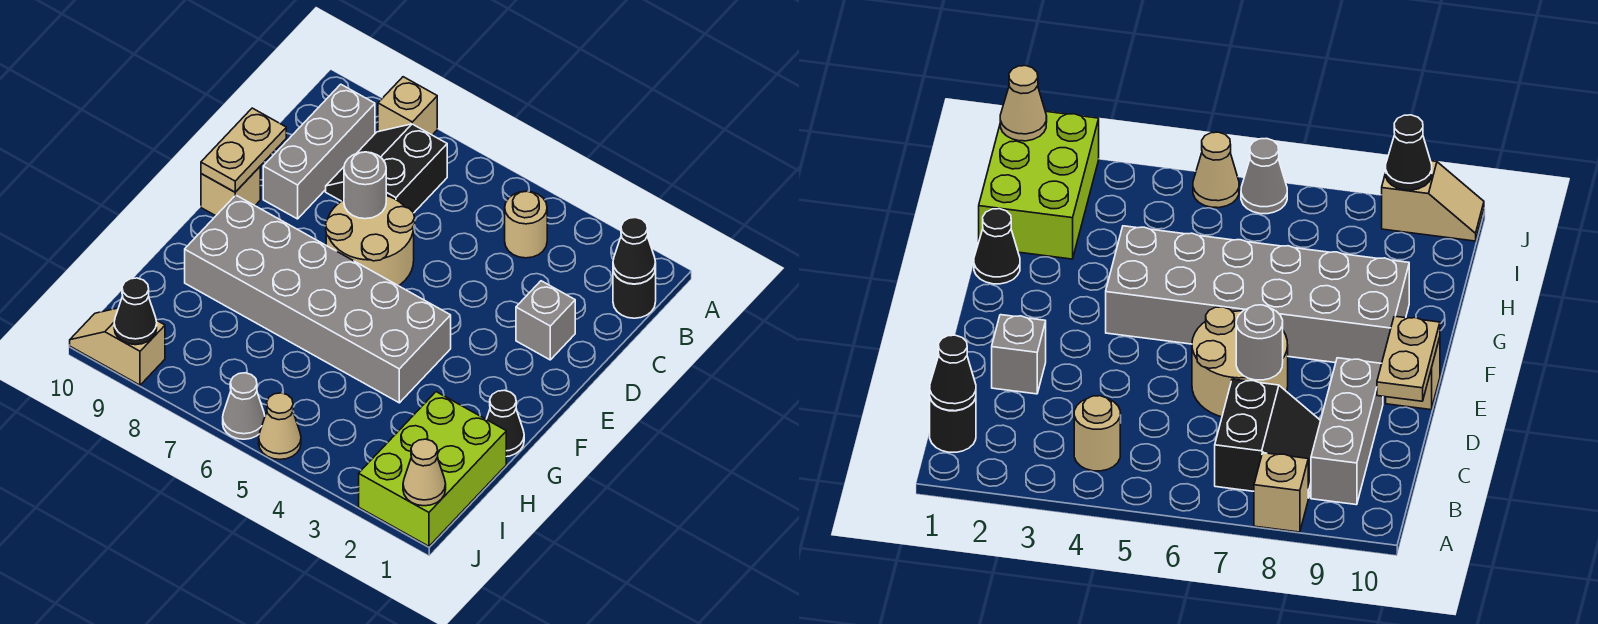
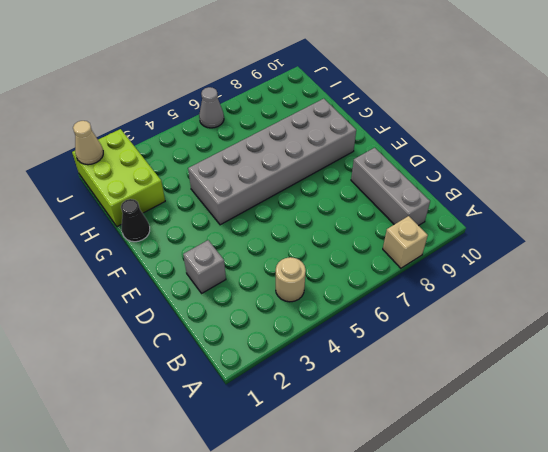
none -> black round brick B1 level 1
none -> black slope B7:C8 level 1 top 7
none -> tan round brick D6:E7 level 1

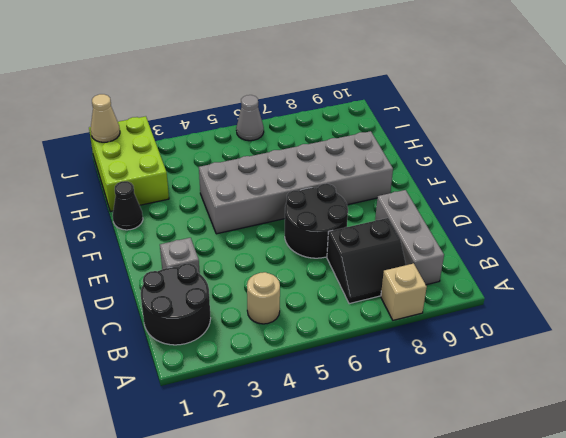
black round brick B1:C2 level 1 -> black round brick B1 level 1
black slope B7:C8 level 1 top C -> black slope B7:C8 level 1 top 7
black round brick D6:E7 level 1 -> tan round brick D6:E7 level 1
none -> tan brick E10 level 1
none -> tan cone J5 level 1
none -> tan slope J9:J10 level 1 top 9

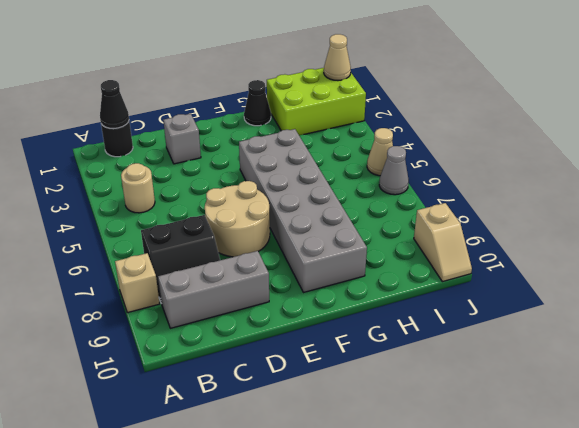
none -> tan brick E10 level 1
none -> grey round brick D7 level 2
none -> tan plate D10:E10 level 2

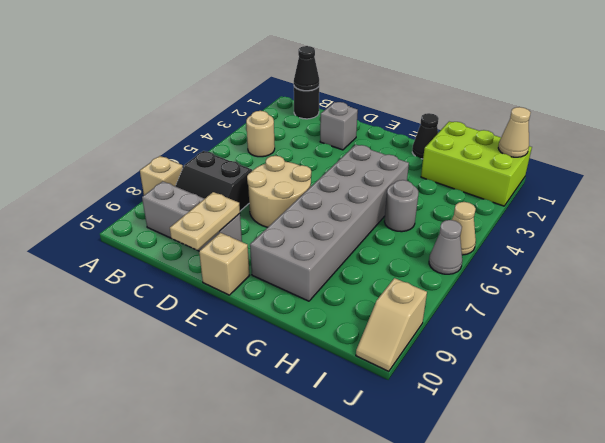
tan plate D9:D10 level 2 -> tan plate D10:E10 level 2
grey round brick H5 level 1 -> grey round brick D7 level 2
none -> black cone J9 level 2

